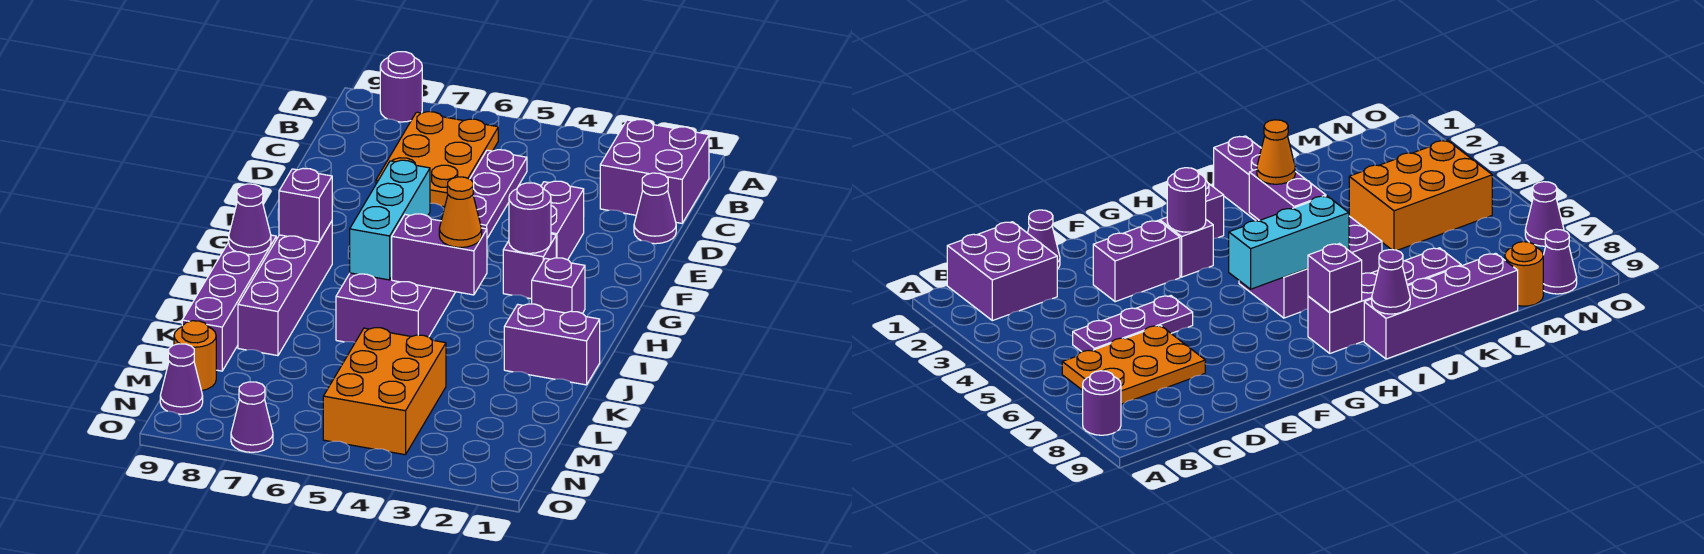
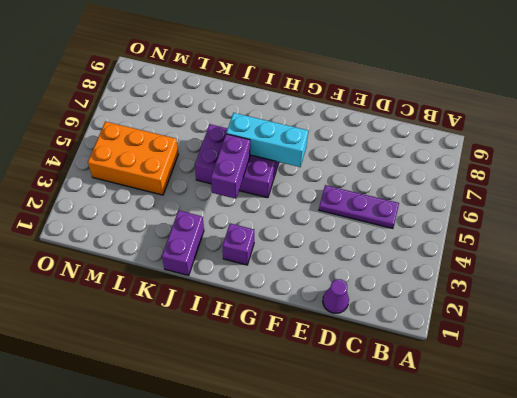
none -> purple round brick A8 level 1
none -> purple brick B1:C2 level 1
none -> orange plate B6:D7 level 1

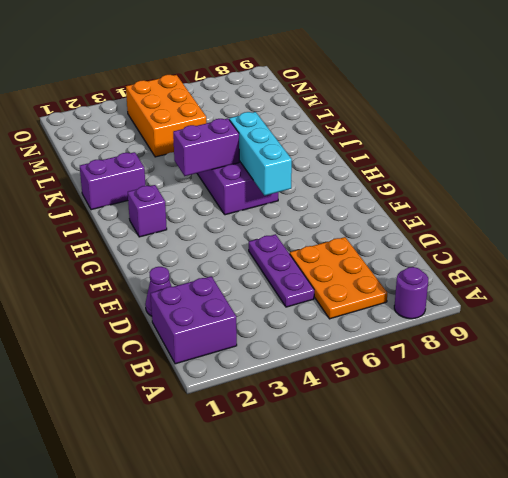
none -> purple brick E3:F3 level 1
none -> purple brick G3 level 1
none -> purple brick H8:K8 level 1

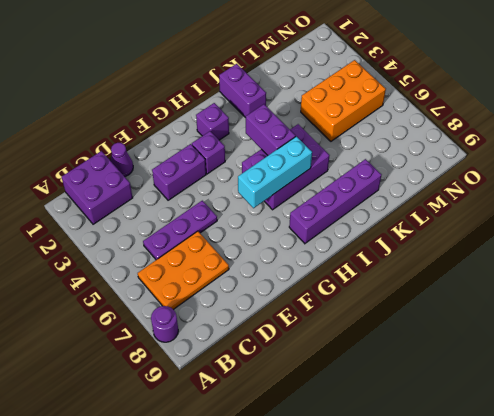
none -> purple brick I9:L9 level 1
none -> orange round brick M9 level 1
none -> purple cone N9 level 1

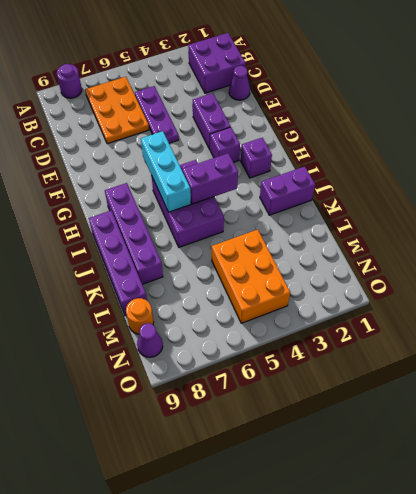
none -> purple cone O7 level 1
none -> purple round brick G3 level 2
none -> purple brick H8 level 2

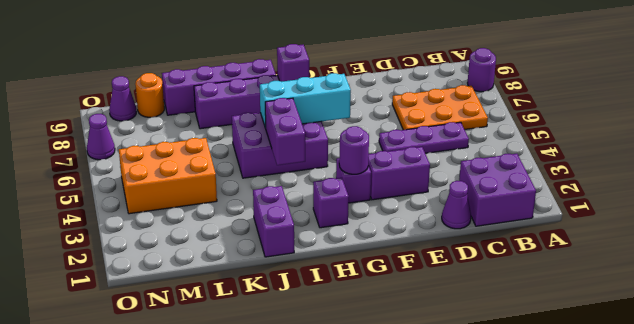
none -> purple cone I9 level 2
none -> orange cone I4 level 3

